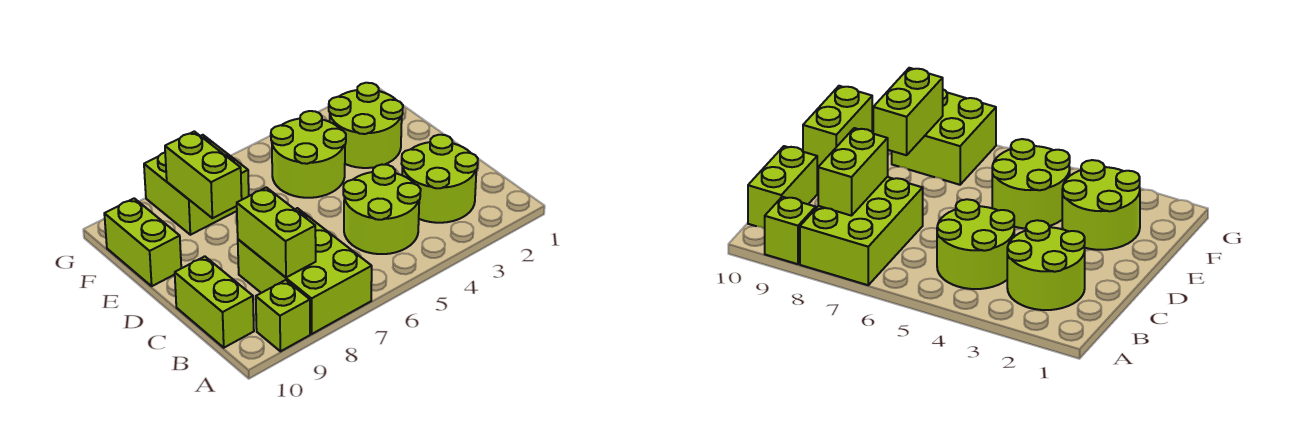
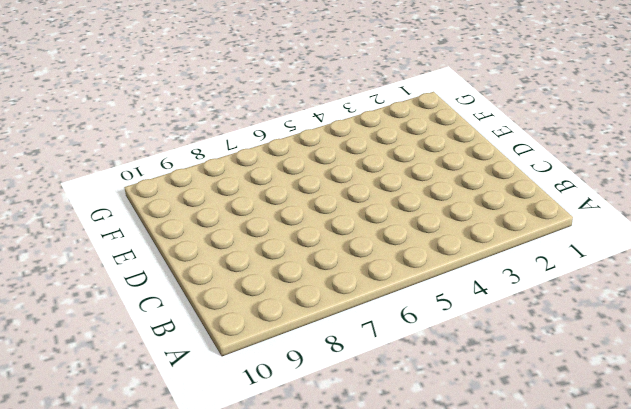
none -> lime brick A7:C8 level 1
none -> lime brick A9 level 1

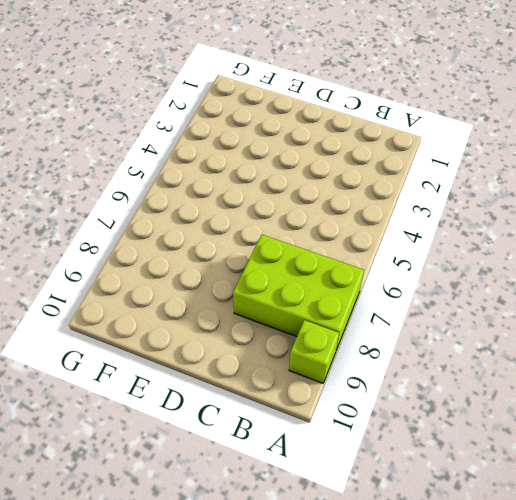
none -> lime round brick B2:C3 level 1
none -> lime round brick B4:C5 level 1

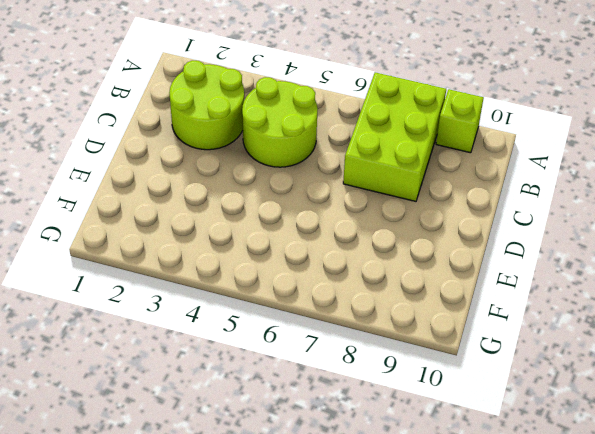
none -> lime brick B10:C10 level 1
none -> lime round brick E2:F3 level 1

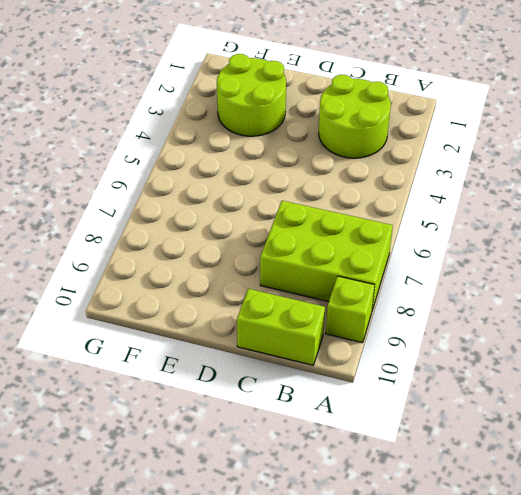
none -> lime round brick B4:C5 level 1
none -> lime round brick E4:F5 level 1

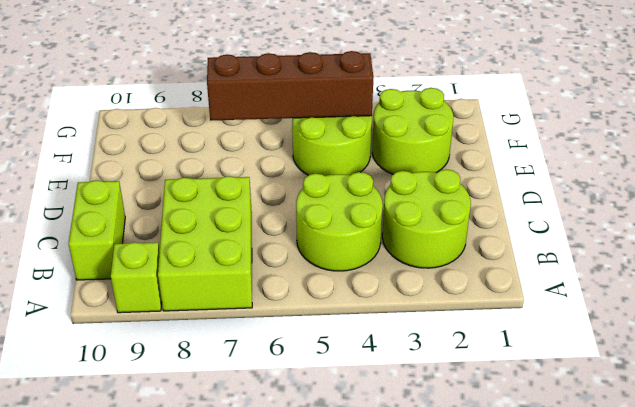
brown brick F4:F7 level 2 -> none
none -> lime brick E10:F10 level 1
none -> lime brick F7:G8 level 1

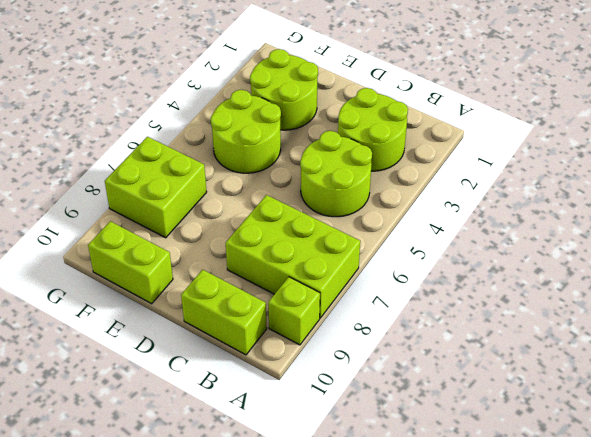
none -> lime brick B8:C8 level 2
none -> lime brick E8:F8 level 2

